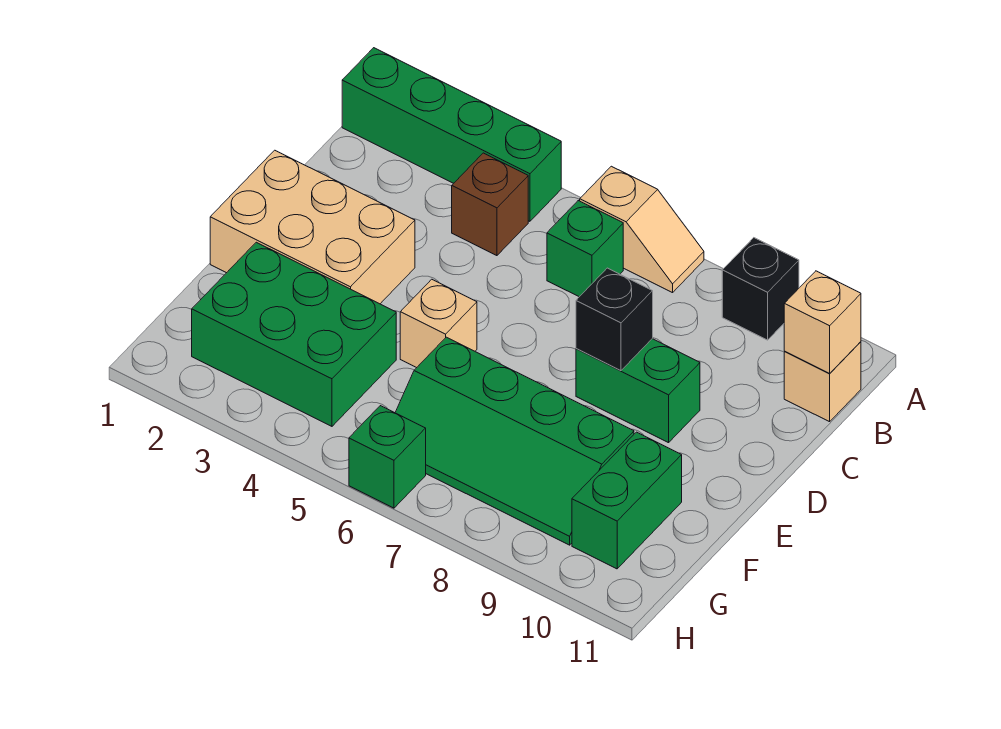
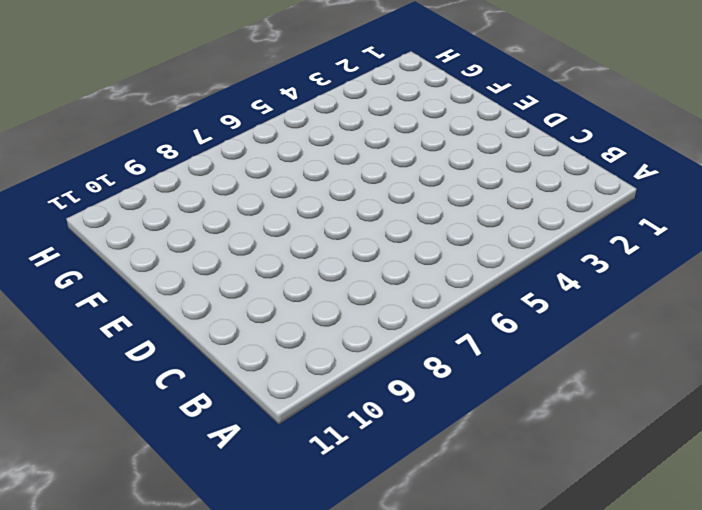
none -> green brick A1:A4 level 1
none -> tan slope A6:A7 level 1 top 6
none -> black brick A9 level 1

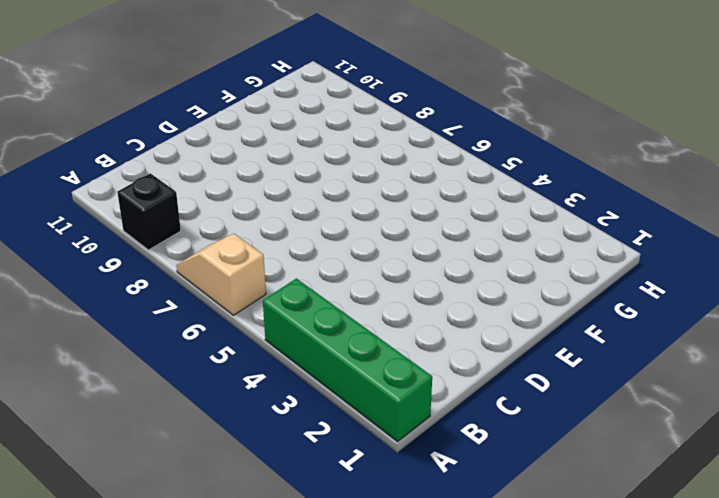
none -> brown brick B4 level 1
none -> green brick B6 level 1
none -> tan brick B11 level 1

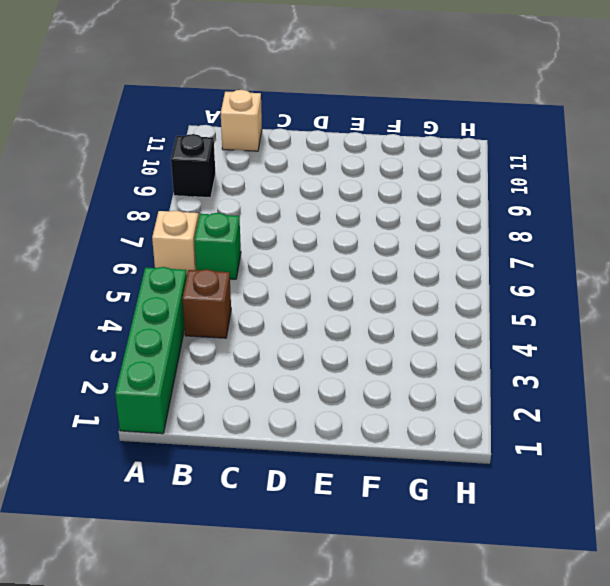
none -> tan brick D1:E3 level 1
none -> green brick D8:D9 level 1
none -> tan brick E5 level 1

